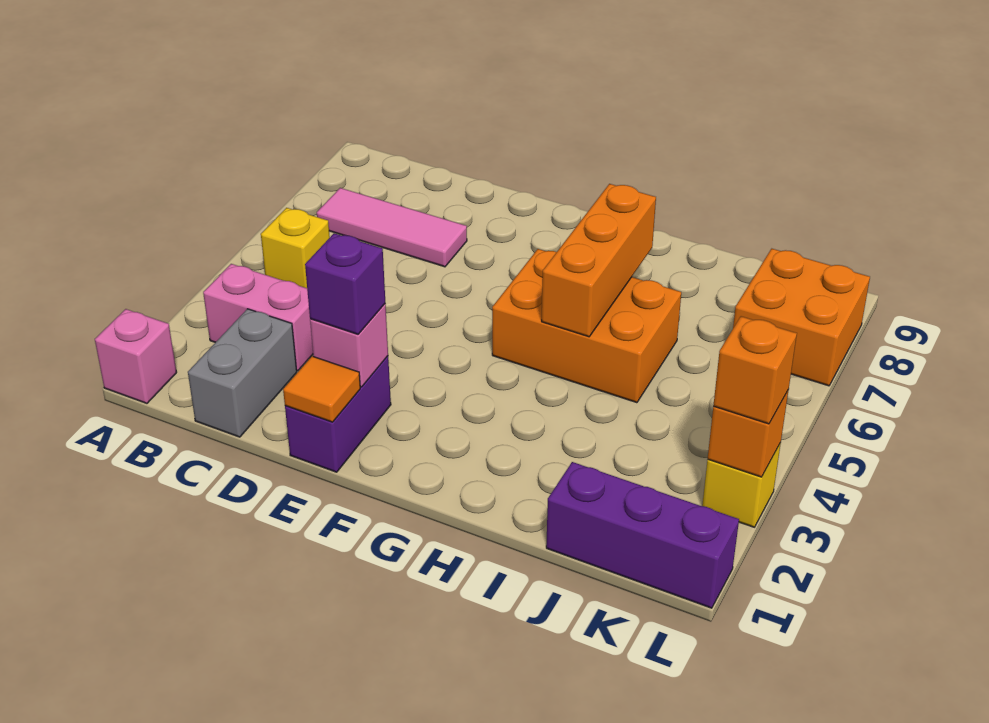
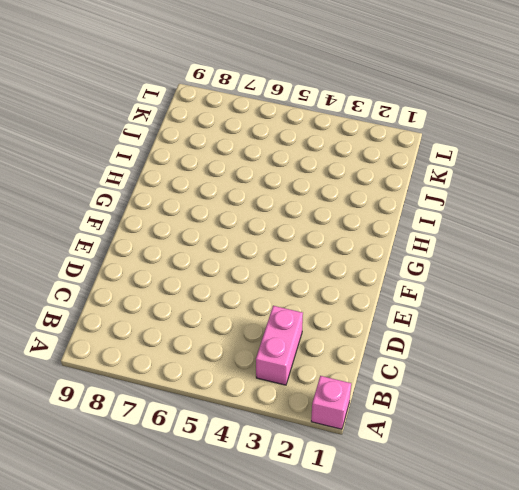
none -> yellow brick B5 level 1
none -> pink tile B7:D7 level 1
none -> grey brick C1:C2 level 1

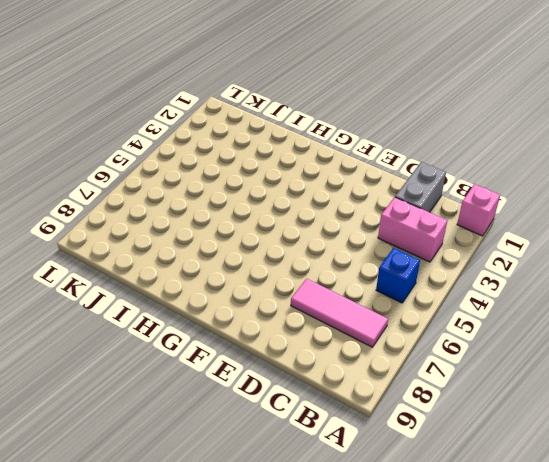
blue brick B5 level 1 -> yellow brick B5 level 1
none -> purple brick E1:E2 level 1
none -> orange brick G5:I6 level 1
none -> purple brick J1:L1 level 1

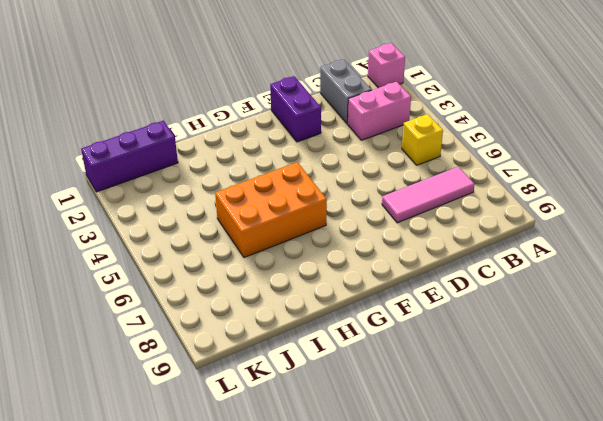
none -> orange brick K7:L8 level 1
none -> yellow brick L3 level 1
none -> orange tile E1 level 2

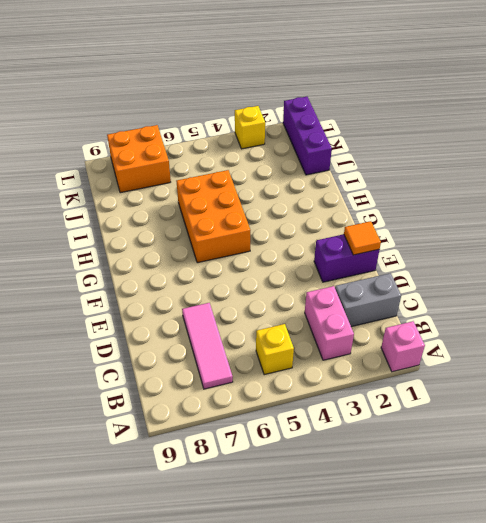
none -> pink brick E2 level 2
none -> orange brick H5:H7 level 2
none -> orange brick L3 level 2

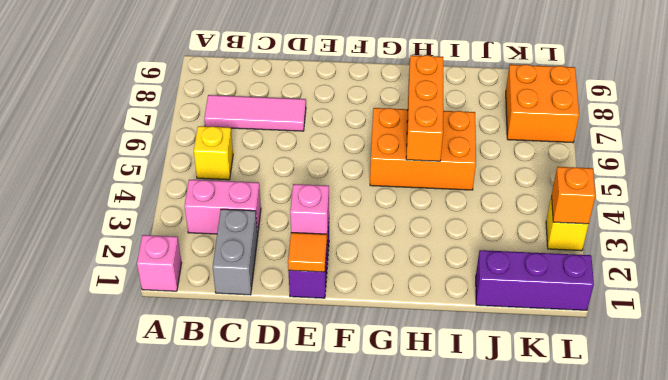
none -> purple brick E2 level 3
none -> orange brick L3 level 3

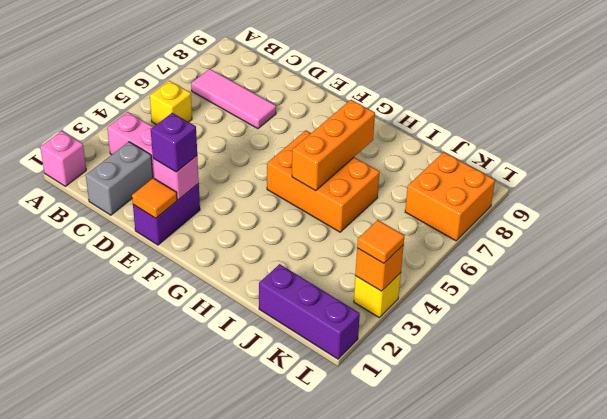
orange tile L3 level 3 -> orange brick L3 level 3

